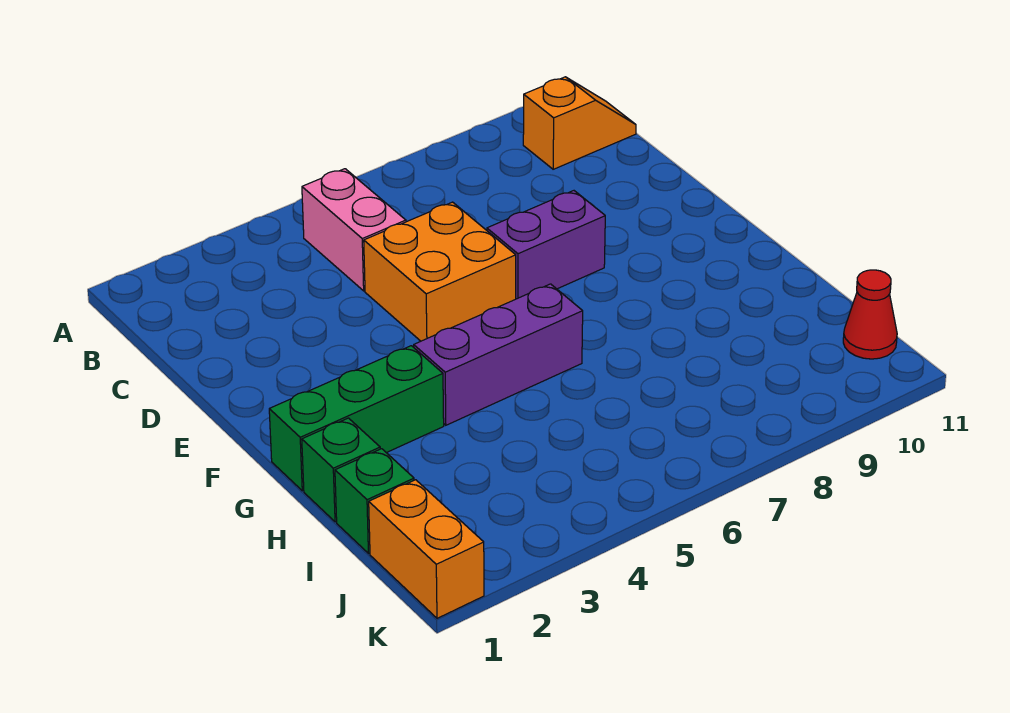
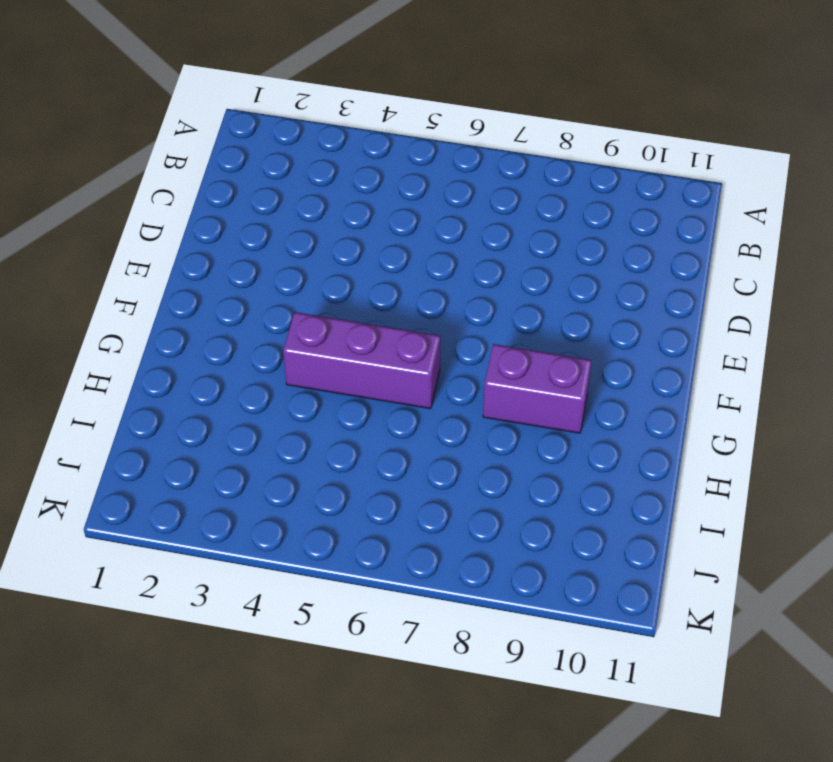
purple brick G8:G9 level 1 -> purple brick E7:E8 level 1
none -> pink brick B5:C5 level 1
none -> orange slope B10:B11 level 1 top 10

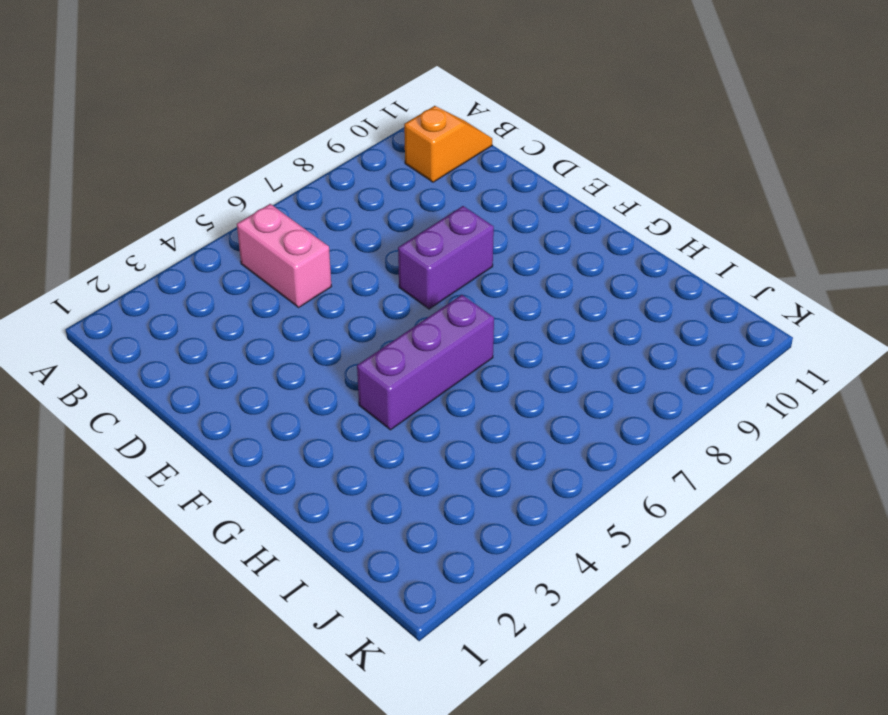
none -> orange brick D5:E6 level 1
none -> green brick G1:G3 level 1

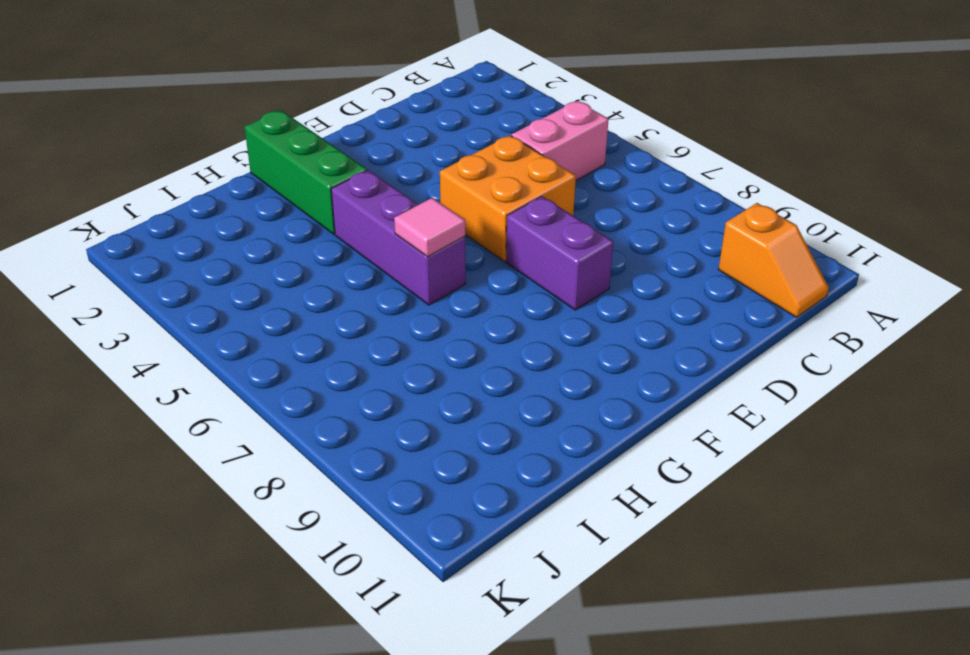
pink tile G6 level 2 -> none
none -> green brick H1 level 1
none -> green brick I1 level 1

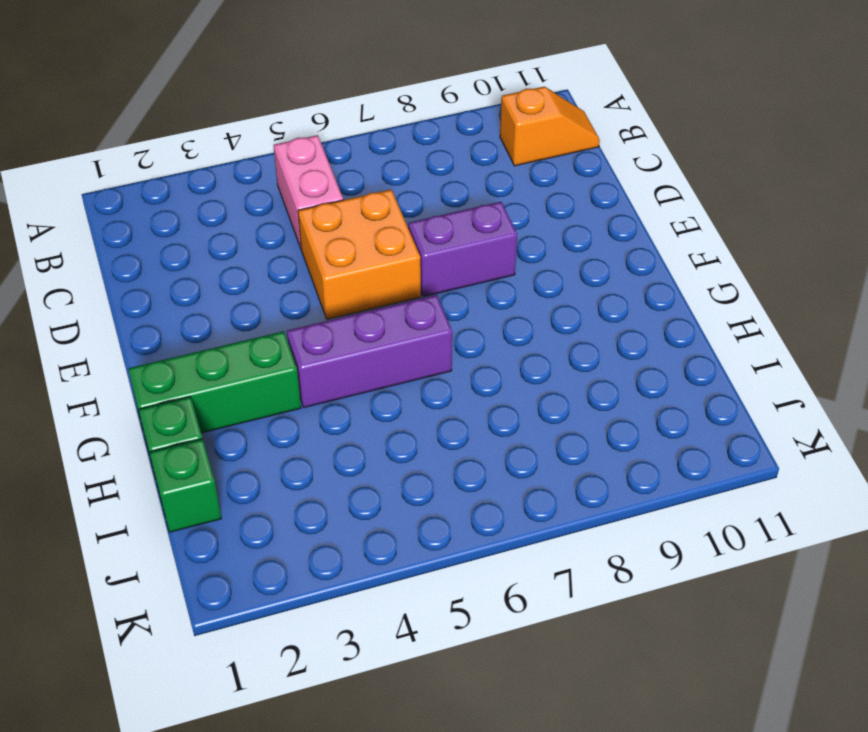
none -> orange brick J1:K1 level 1
none -> red cone J11 level 1

